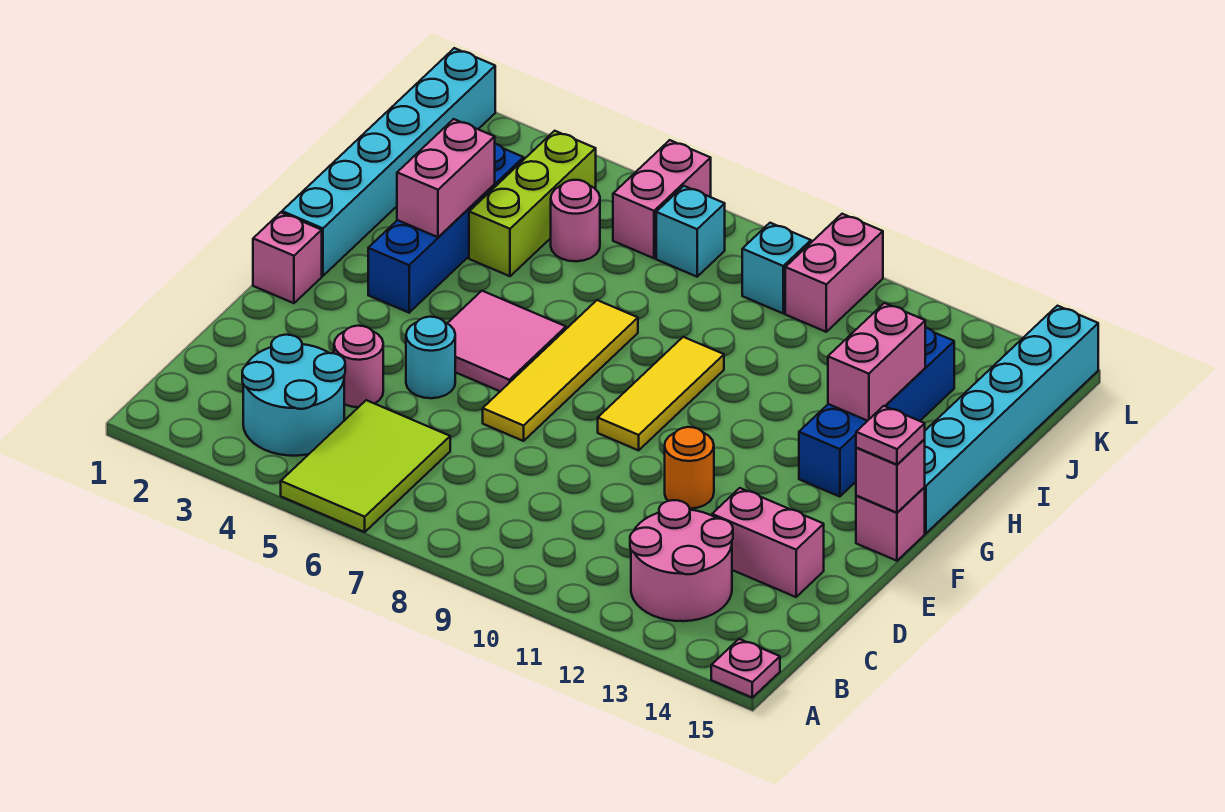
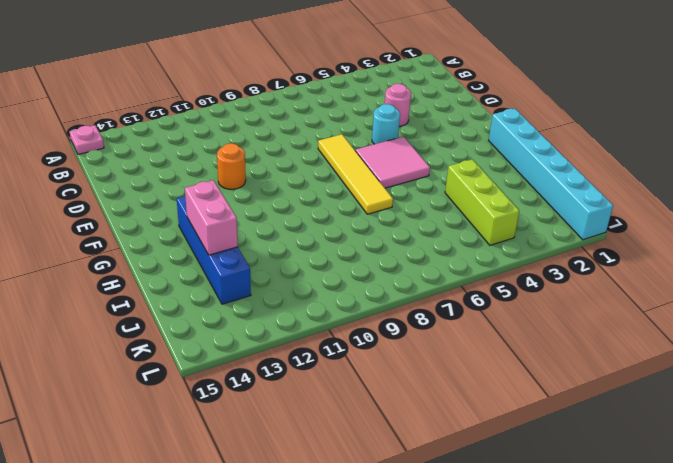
none -> lime tile A5:C6 level 1
none -> cyan round brick B3:C4 level 1
none -> pink round brick B12:C13 level 1

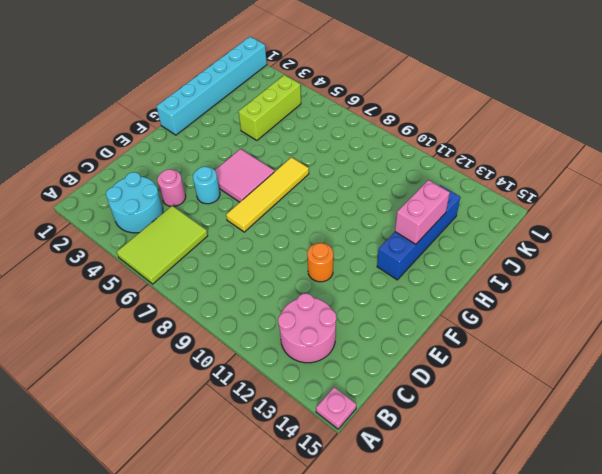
none -> pink brick D13:D14 level 1
none -> pink brick F1 level 1
none -> yellow tile F9:H9 level 1

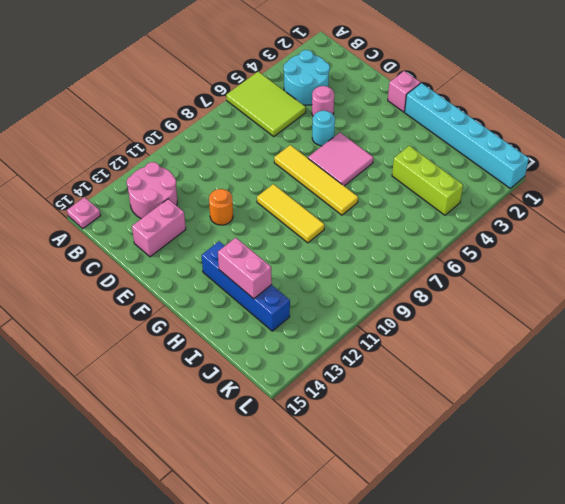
none -> pink brick F15 level 1
none -> blue brick G3:J3 level 1
none -> cyan brick G15:L15 level 1

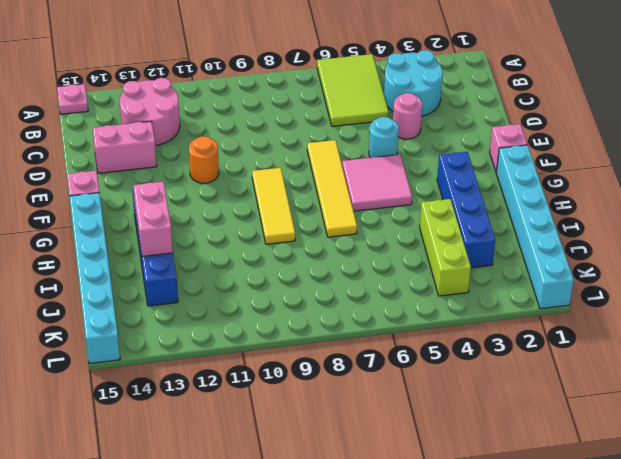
none -> pink round brick J5 level 1
none -> pink brick K6:L6 level 1
none -> cyan brick K7 level 1

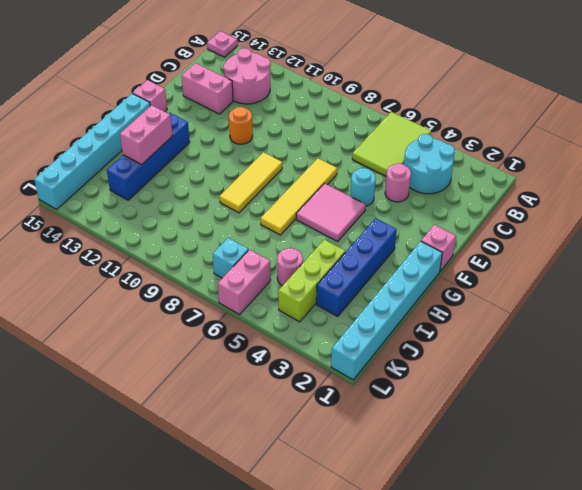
none -> cyan brick K9 level 1
none -> pink brick K10:L10 level 1
none -> pink brick F15 level 2

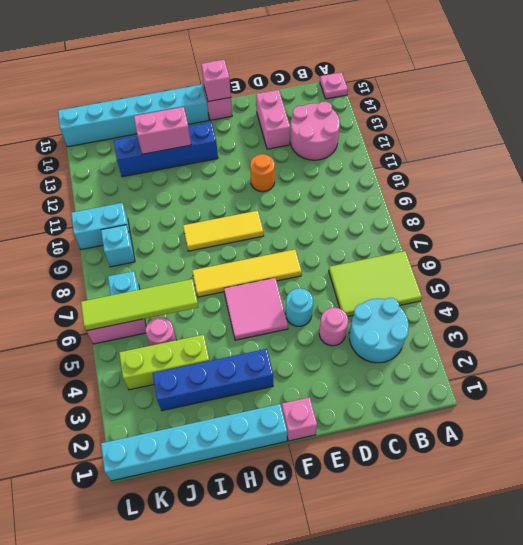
lime tile I6:L6 level 2 -> none
cyan brick K10:L10 level 1 -> pink brick K10:L10 level 1
none -> pink brick H3:I3 level 2
none -> pink plate F15 level 3

